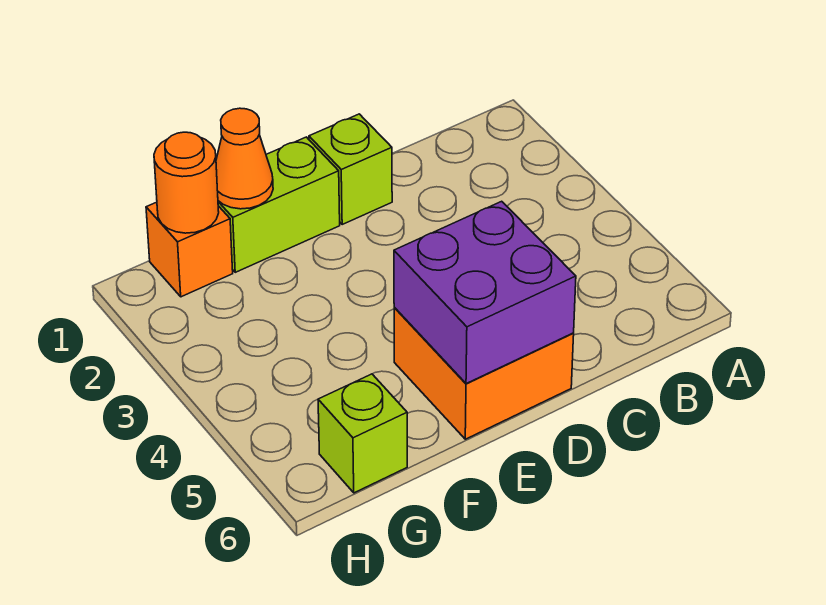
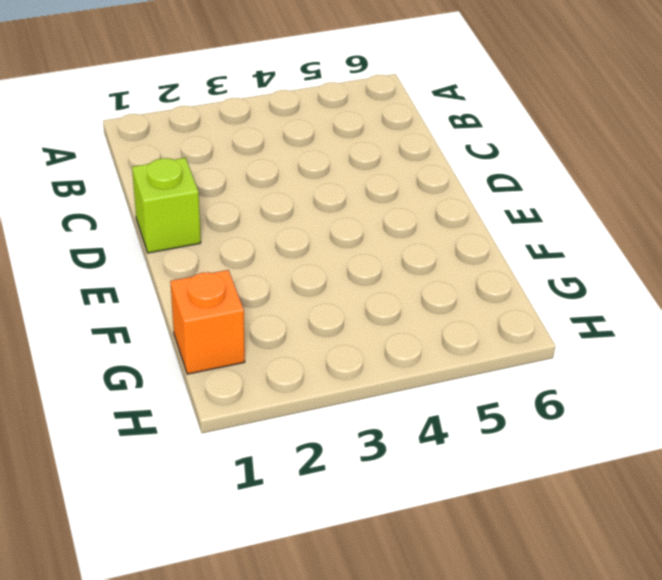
none -> orange brick D5:E6 level 1
none -> lime brick E1:F1 level 1

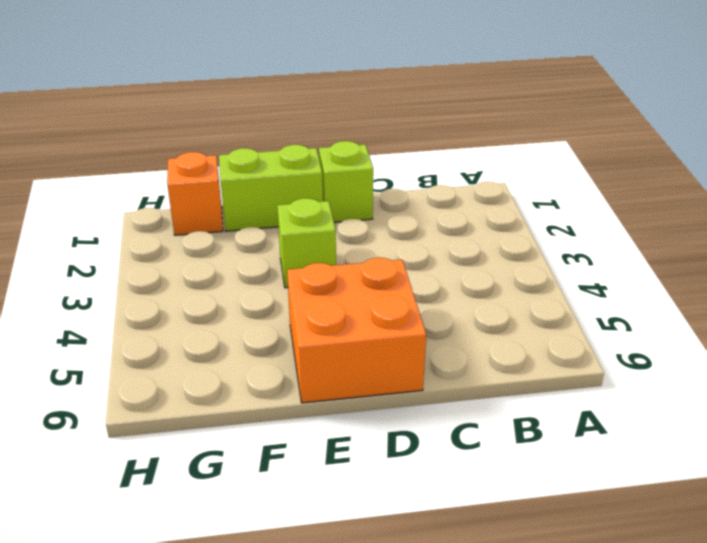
lime brick E3 level 1 -> lime brick G6 level 1
none -> purple brick D5:E6 level 2
none -> orange cone F1 level 2

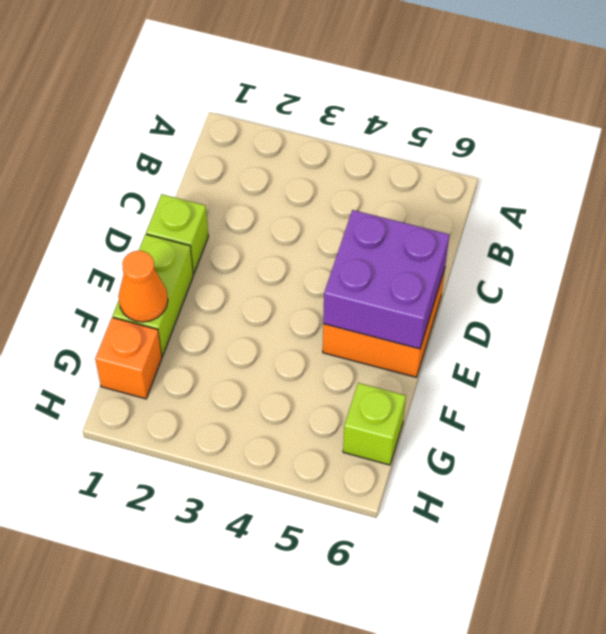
none -> orange round brick G1 level 2

